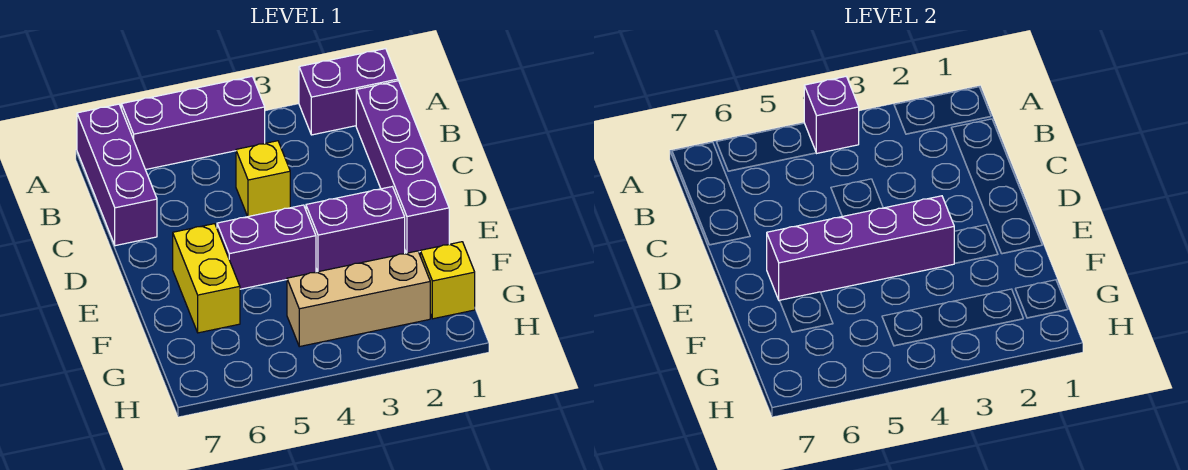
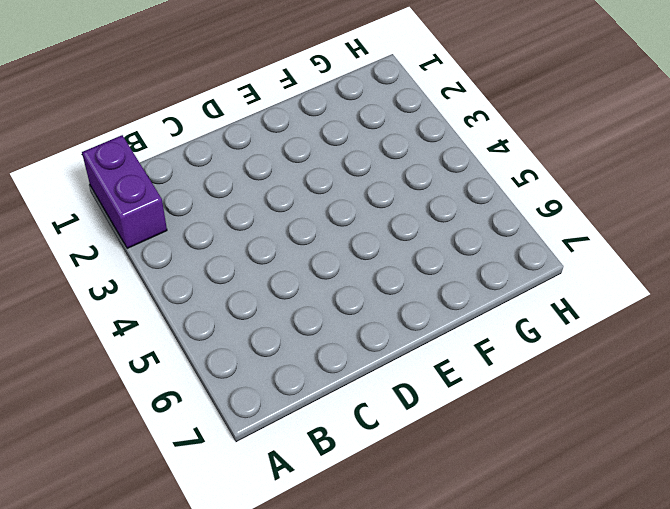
none -> purple brick A4:A6 level 1
none -> purple brick A7:C7 level 1
none -> purple brick B1:E1 level 1

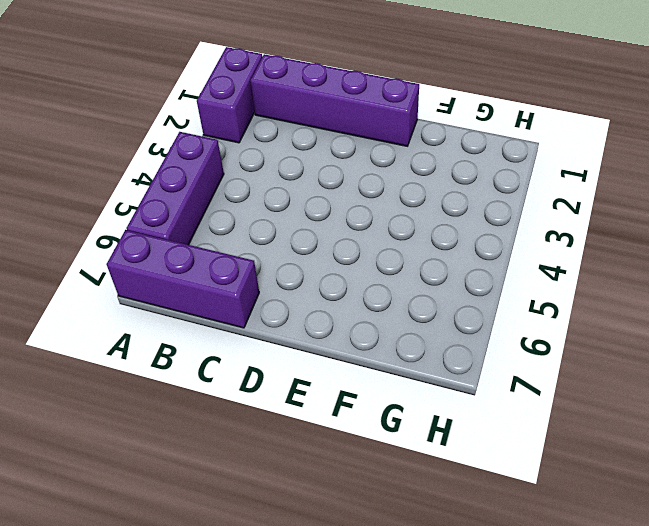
none -> yellow brick C4 level 1
none -> purple brick E2:E3 level 1
none -> purple brick E4:E5 level 1

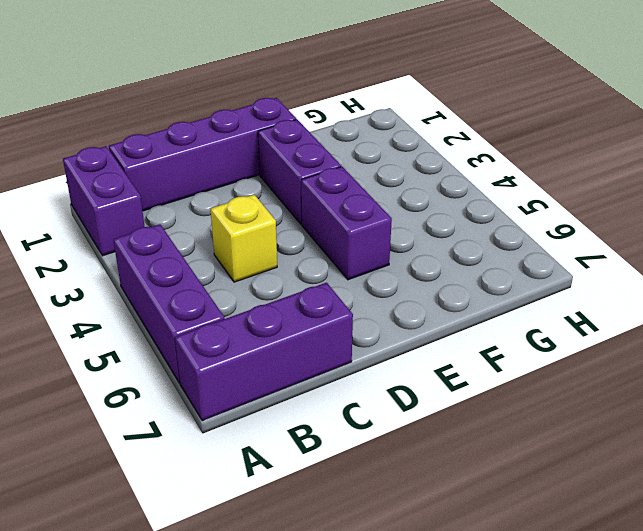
none -> yellow brick E6:F6 level 1
none -> yellow brick G1 level 1
none -> tan brick G2:G4 level 1

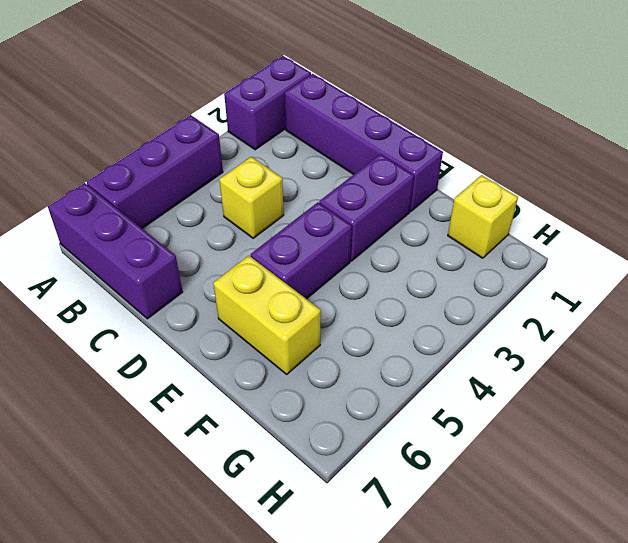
none -> tan brick G2:G4 level 1
none -> purple brick A4 level 2
none -> purple brick E3:E6 level 2

